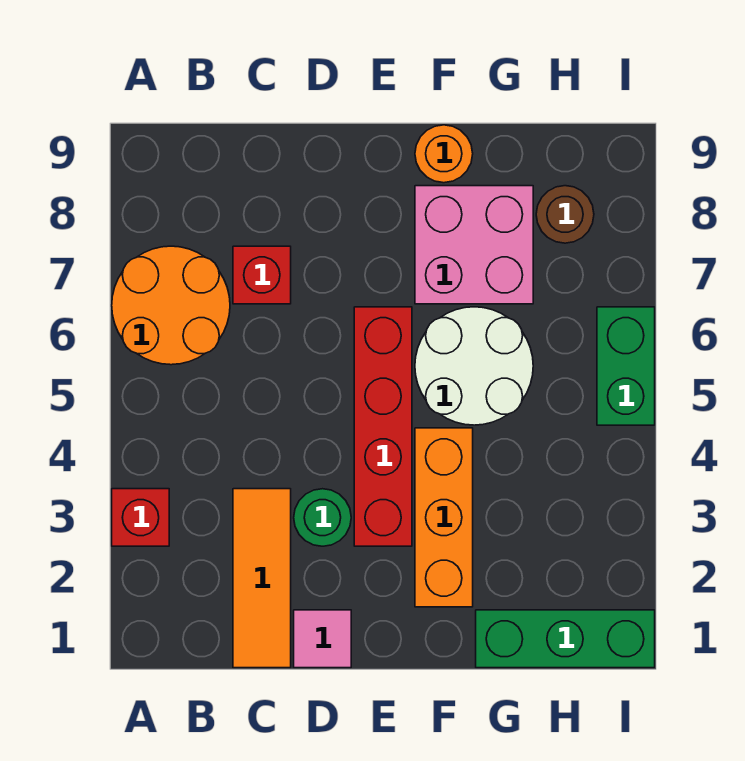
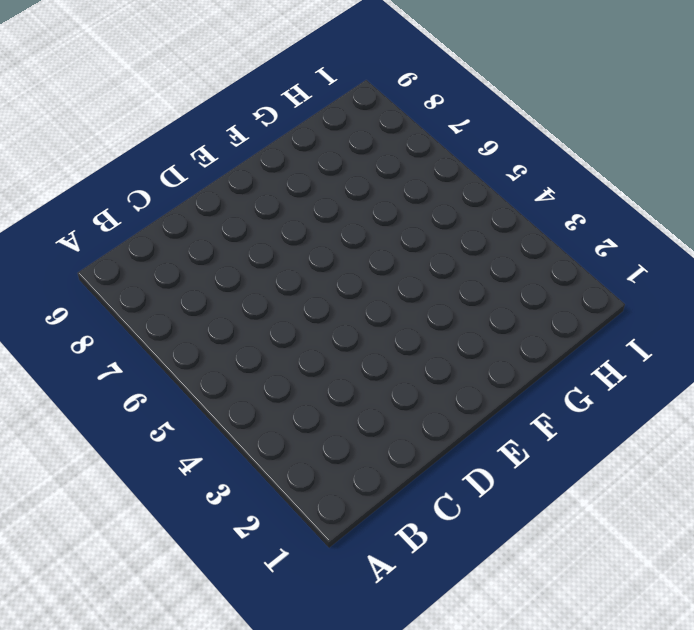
none -> red brick A3 level 1
none -> orange round brick A6:B7 level 1
none -> orange tile C1:C3 level 1

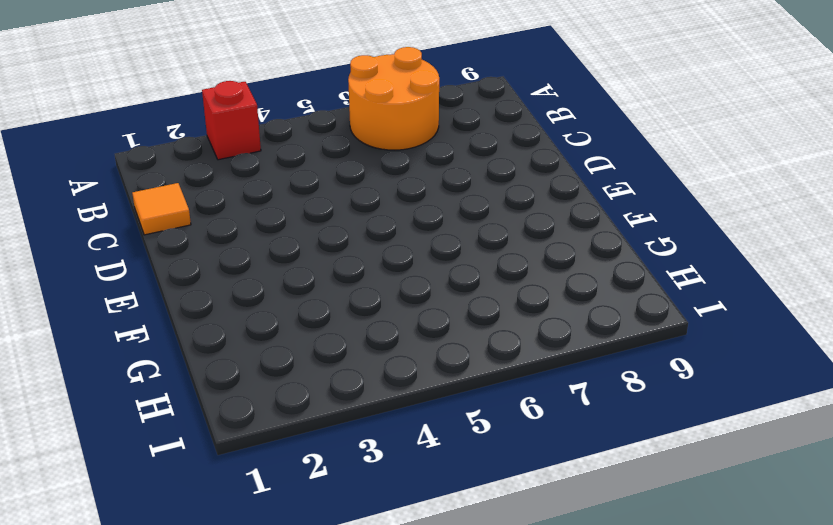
orange tile C1 level 1 -> orange tile C1:C3 level 1
none -> red brick C7 level 1
none -> pink tile D1 level 1
none -> green round brick D3 level 1

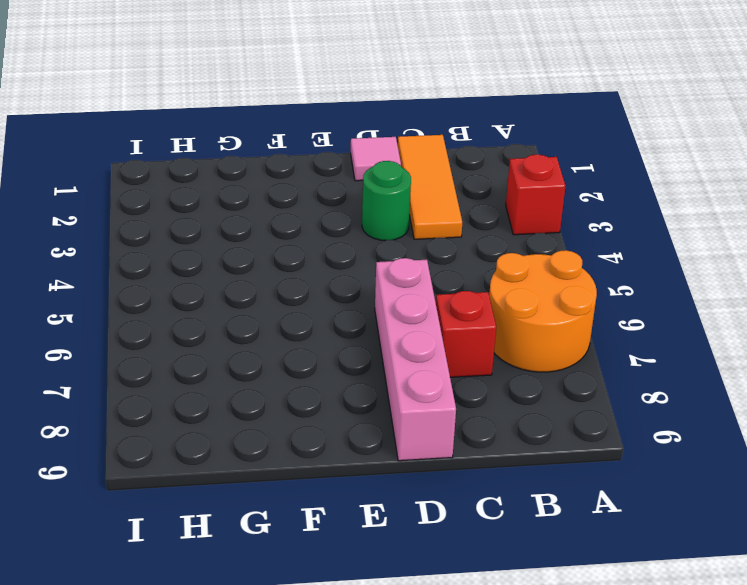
pink brick D6:D9 level 1 -> none
none -> red brick E3:E6 level 1
none -> orange brick F2:F4 level 1
none -> white round brick F5:G6 level 1

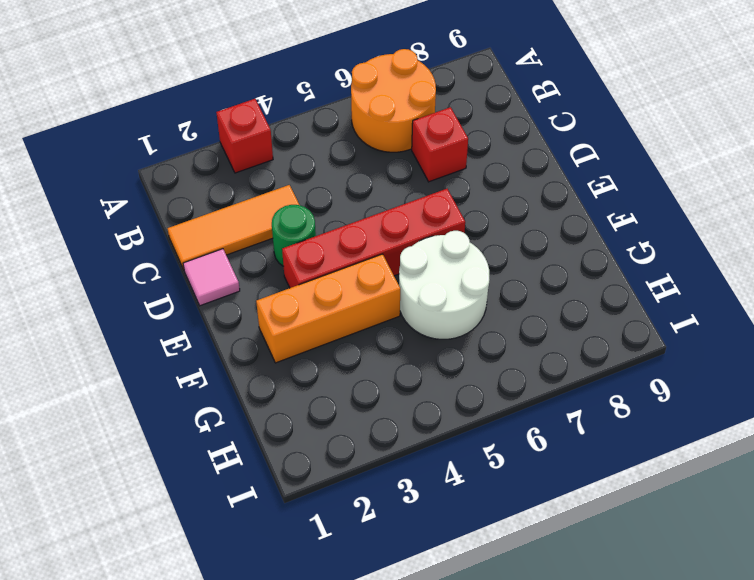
none -> pink brick F7:G8 level 1
none -> orange round brick F9 level 1
none -> green brick G1:I1 level 1

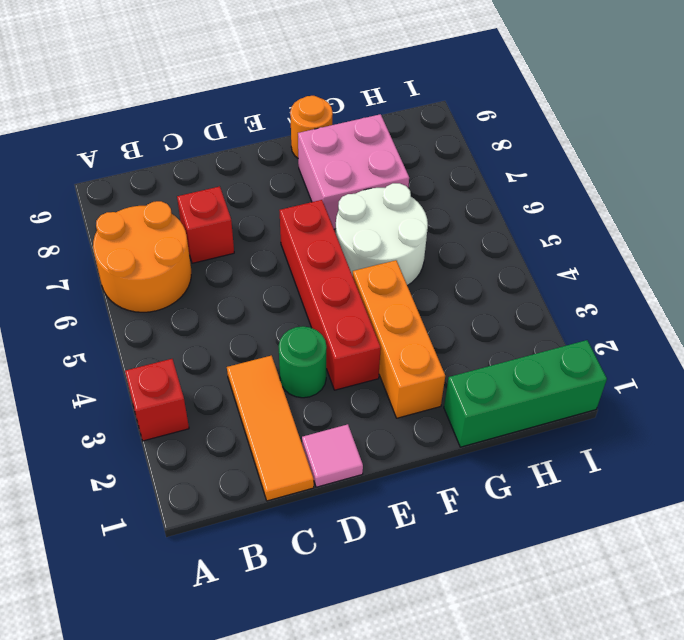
none -> brown round brick H8 level 1
none -> green brick I5:I6 level 1

